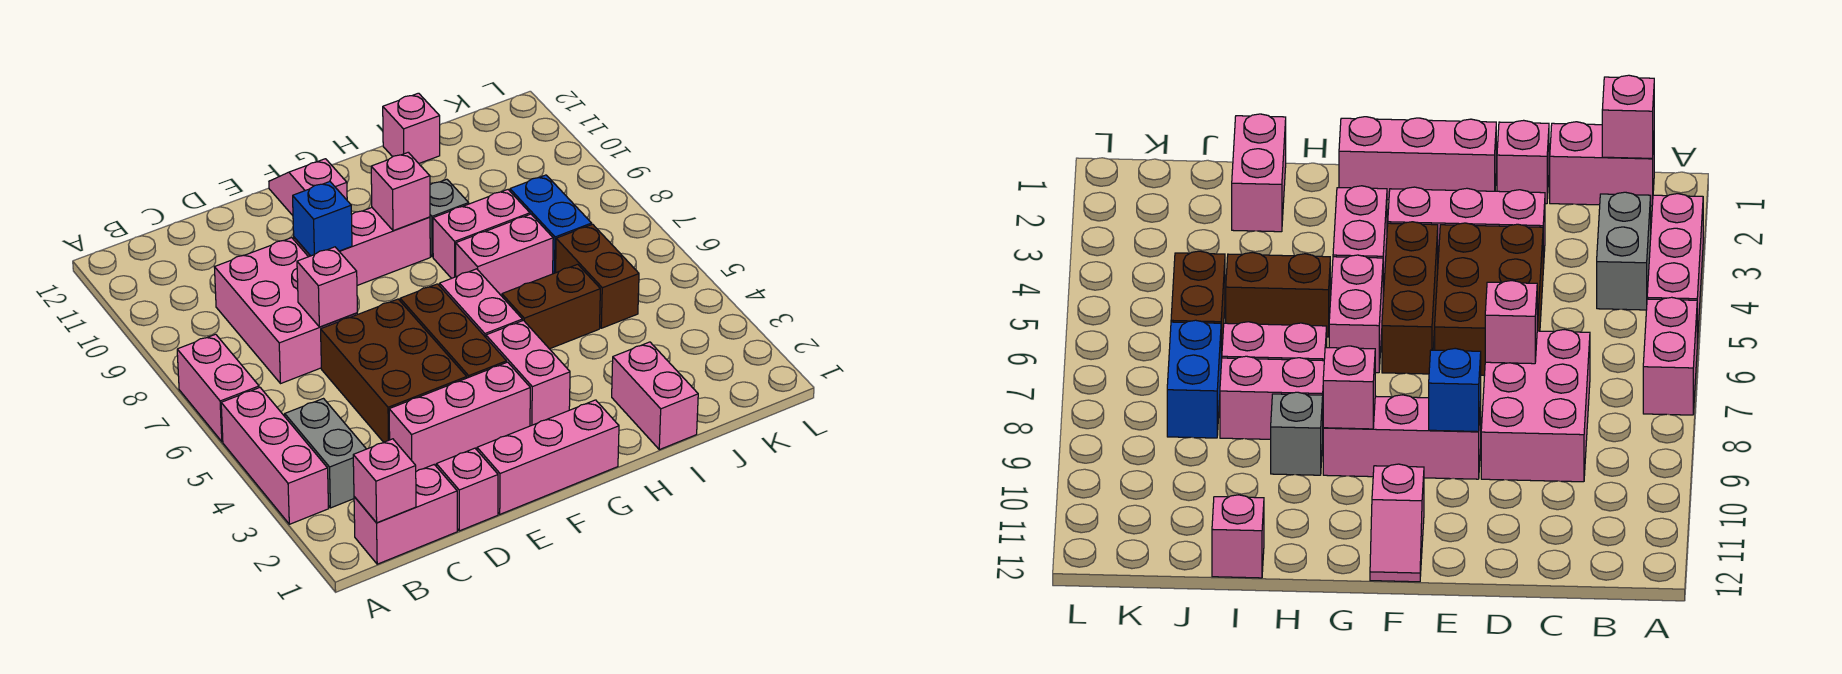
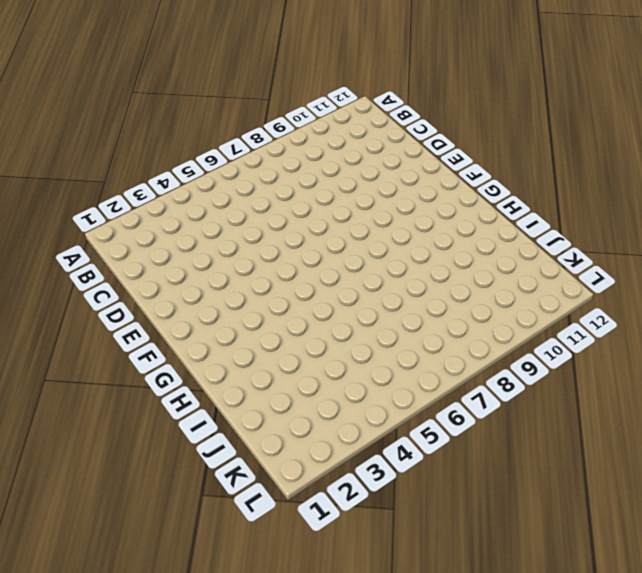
none -> pink brick A3:A5 level 1
none -> pink brick A6:A7 level 1
none -> pink brick B1:C1 level 1

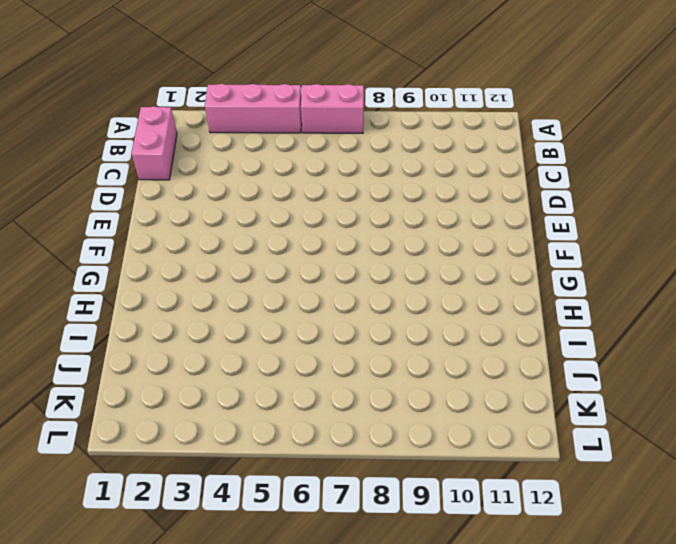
none -> grey brick B3:B4 level 1
none -> pink brick C7:D9 level 1
none -> pink brick D1 level 1

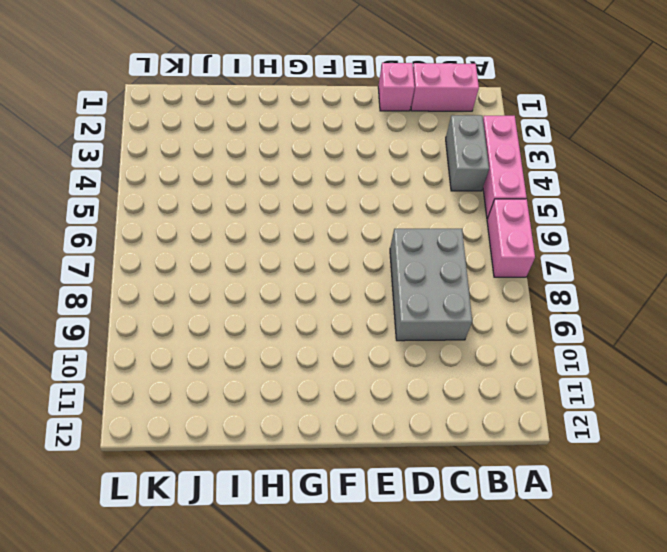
grey brick C7:D9 level 1 -> pink brick C7:D9 level 1
none -> pink brick D3:F3 level 1
none -> brown brick D4:E6 level 1
none -> pink brick E1:G1 level 1

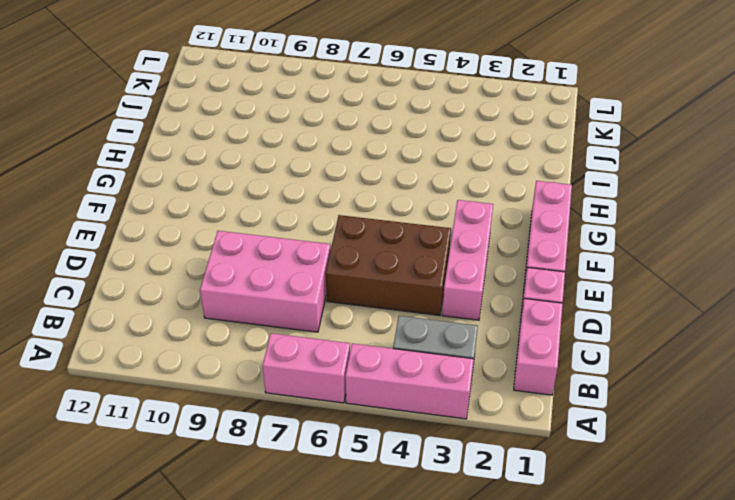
none -> pink brick E9:G9 level 1
none -> brown brick F4:F6 level 1
none -> pink slope F11:F12 level 1 top 11

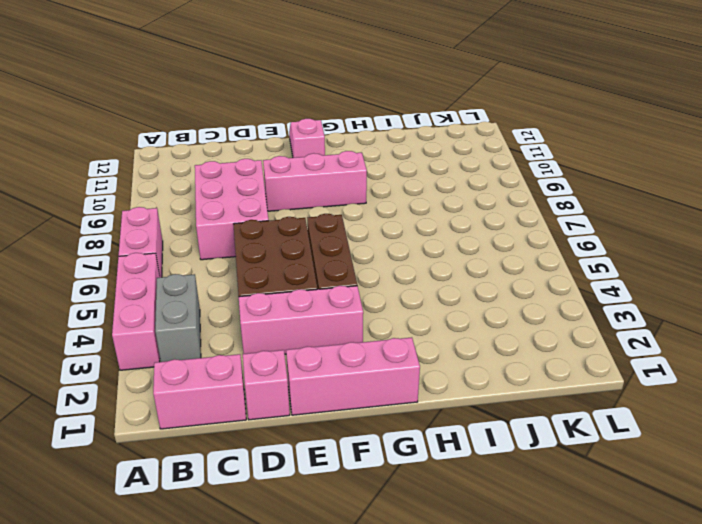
none -> pink brick G3:G4 level 1
none -> pink brick G5:G6 level 1
none -> brown brick H5:I5 level 1

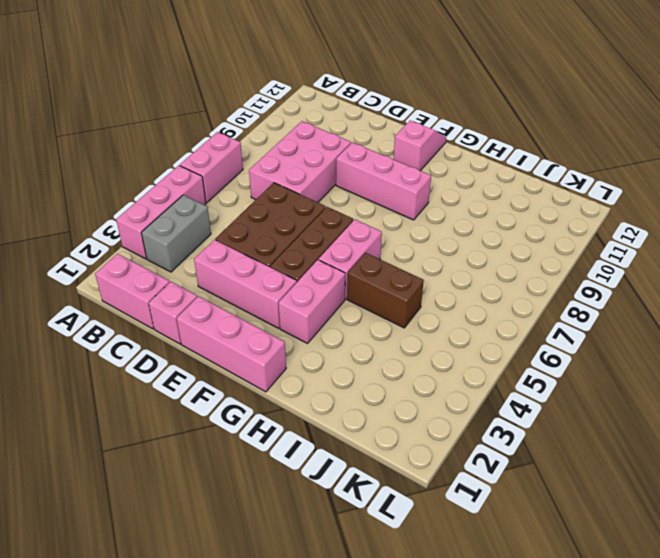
none -> pink brick H7:I7 level 1
none -> pink brick H8:I8 level 1
none -> grey brick H9 level 1

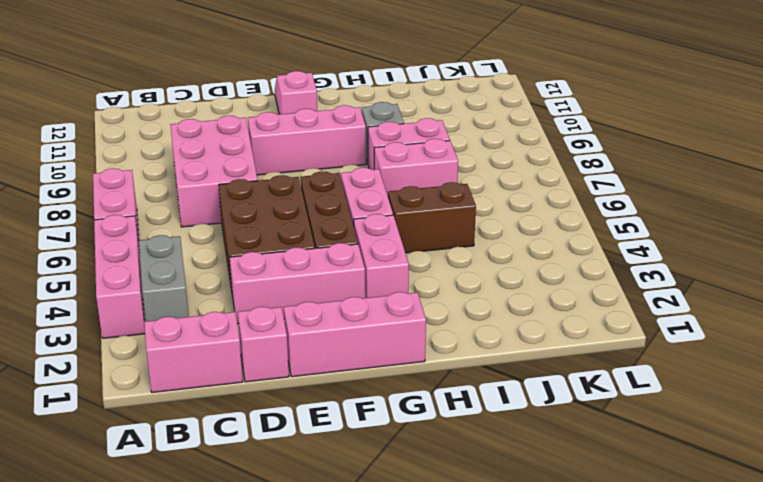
none -> pink brick I1:I2 level 1
none -> pink brick I12 level 1
none -> brown brick J5:J6 level 1

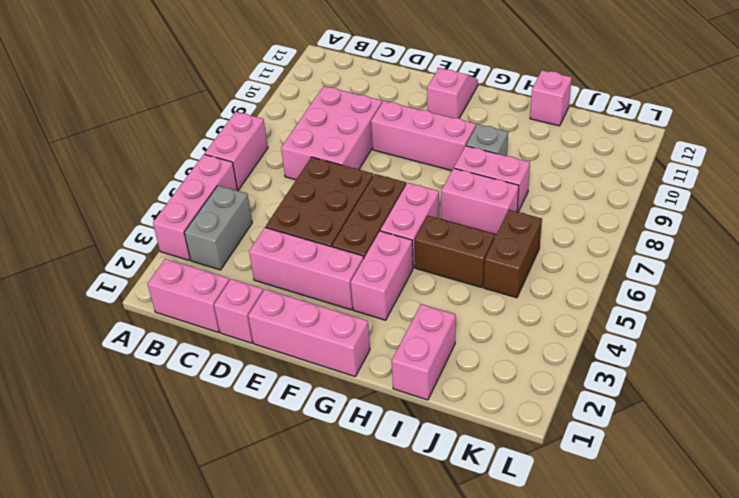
none -> blue brick J7:J8 level 1
none -> pink brick B1 level 2
none -> pink brick D7 level 2

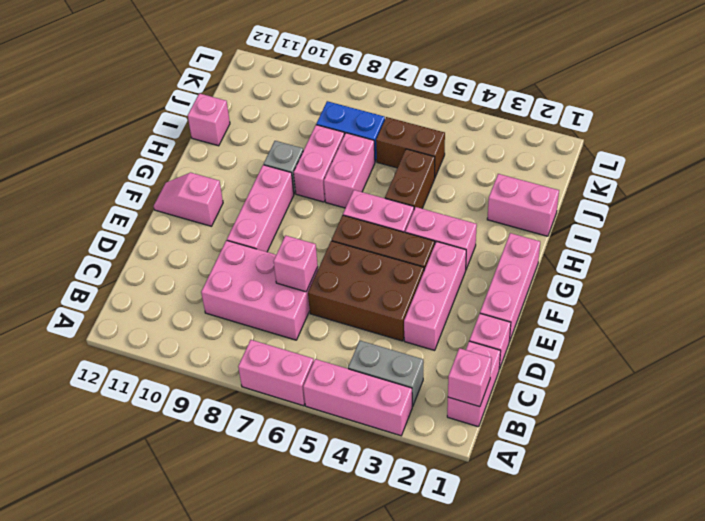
none -> blue brick E9 level 2
none -> pink brick G9 level 2

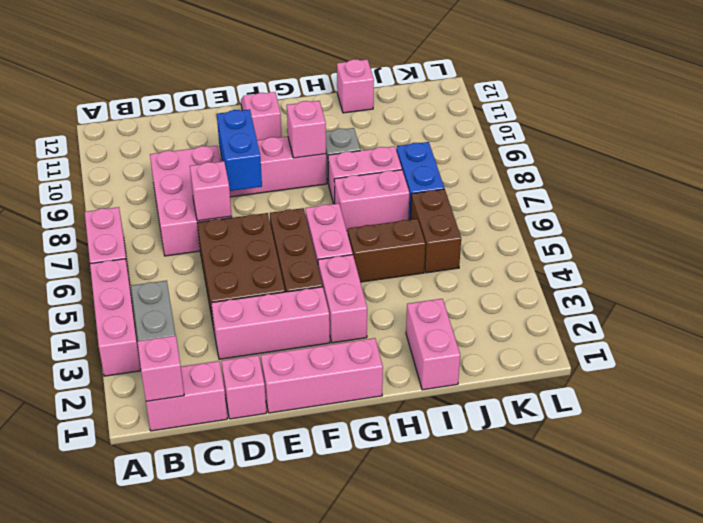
blue brick E8:E9 level 2 -> blue brick E9 level 2

